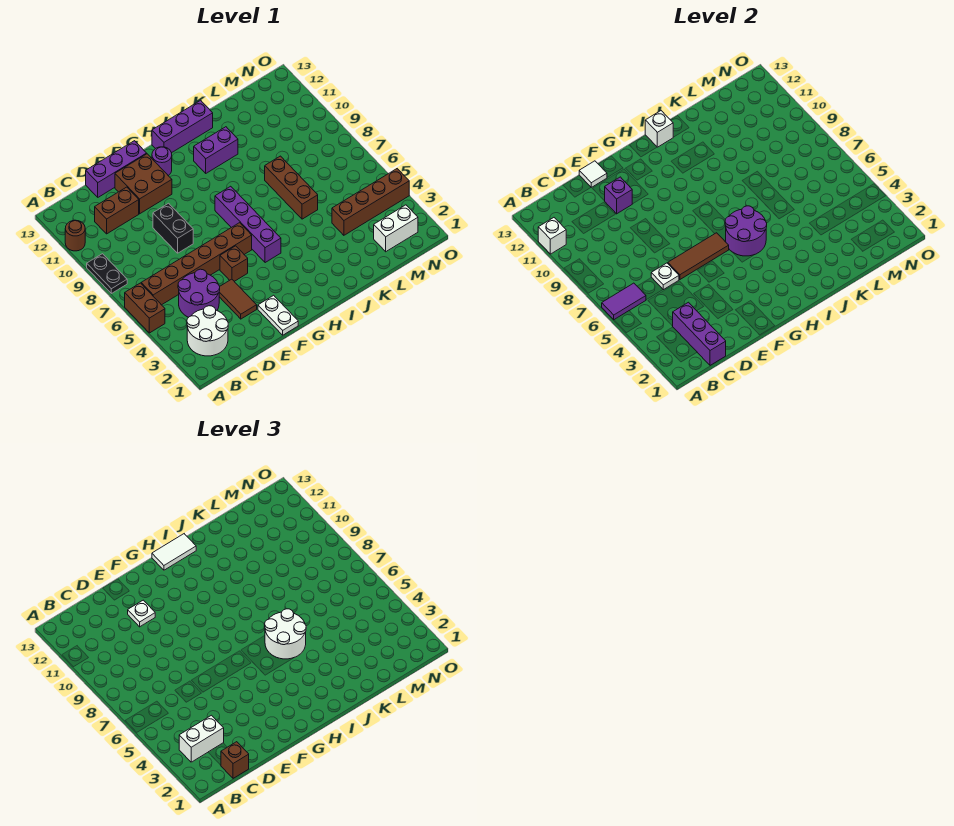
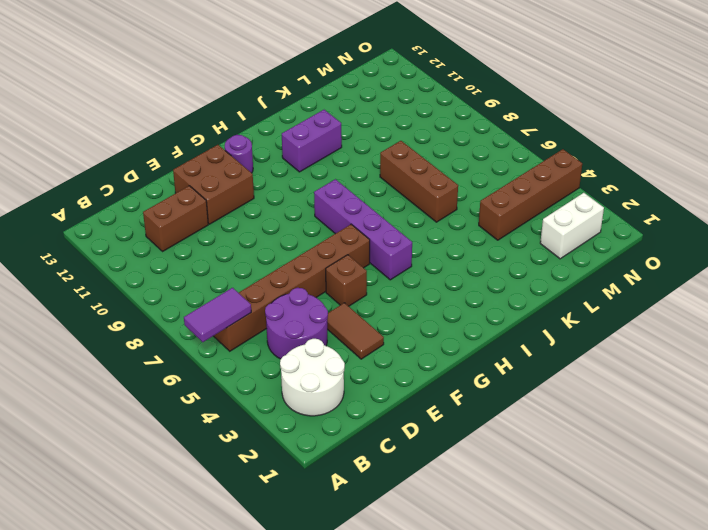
none -> brown brick A5:A6 level 1
none -> black plate A8:A9 level 1
none -> brown round brick A11 level 1
none -> purple brick D13:F13 level 1

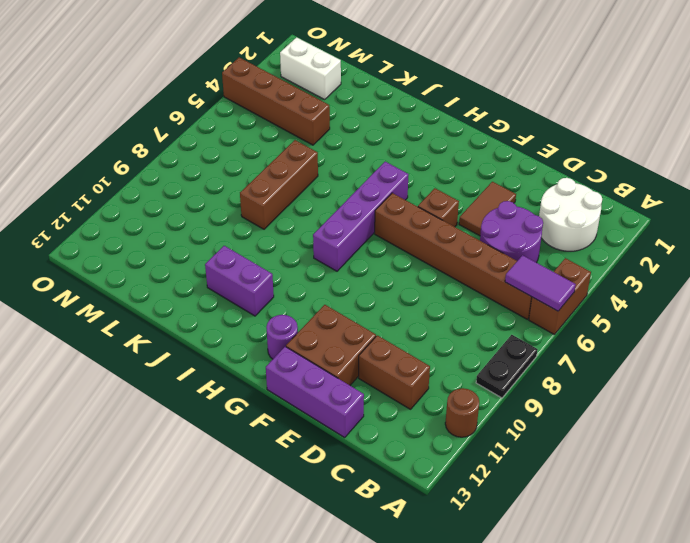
none -> black brick E8:E9 level 1
none -> white plate F1:F2 level 1
none -> purple brick H13:J13 level 1
none -> white brick A11 level 2

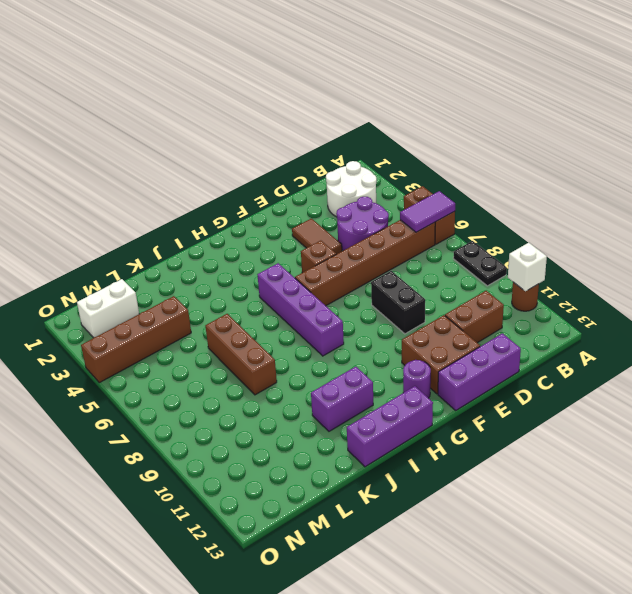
none -> white plate F1:F2 level 1
none -> purple brick C1:C3 level 2
none -> white plate D6 level 2
none -> brown tile E6:G6 level 2

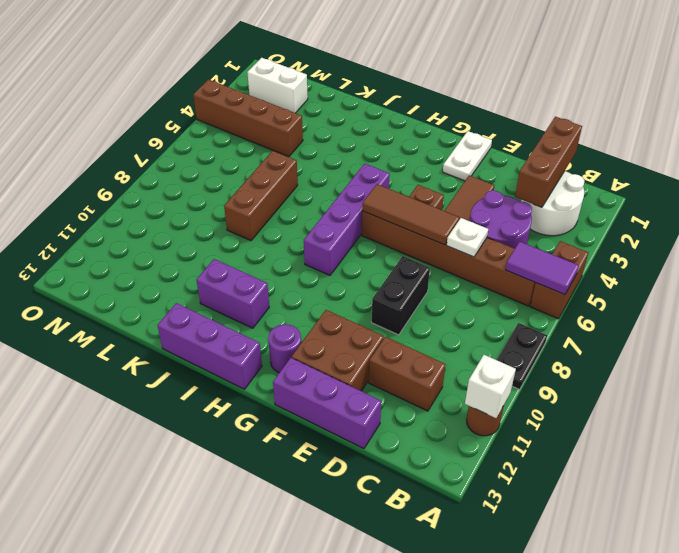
brown brick C1:C3 level 2 -> purple brick C1:C3 level 2
none -> purple brick E11 level 2
none -> white tile E13 level 2
none -> purple round brick H5:I6 level 2
none -> white brick I13 level 2

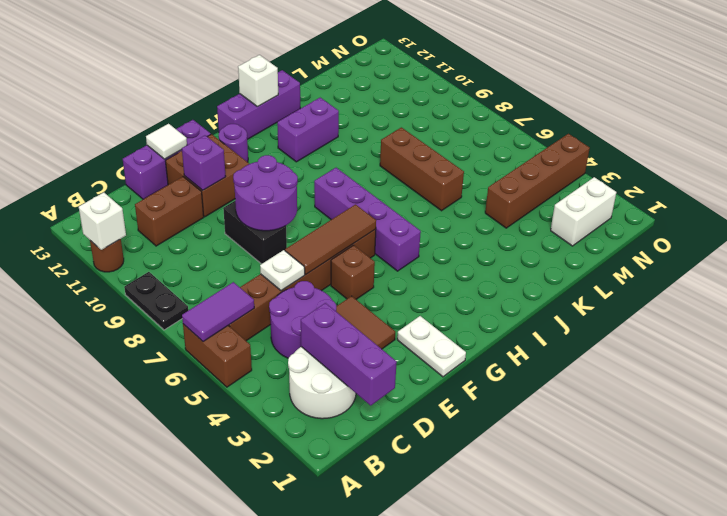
purple round brick E8:F9 level 2 -> purple round brick H5:I6 level 2
none -> white brick B3:C3 level 3
none -> brown brick C1 level 3
none -> white plate E11 level 3
none -> white tile H13:I13 level 3

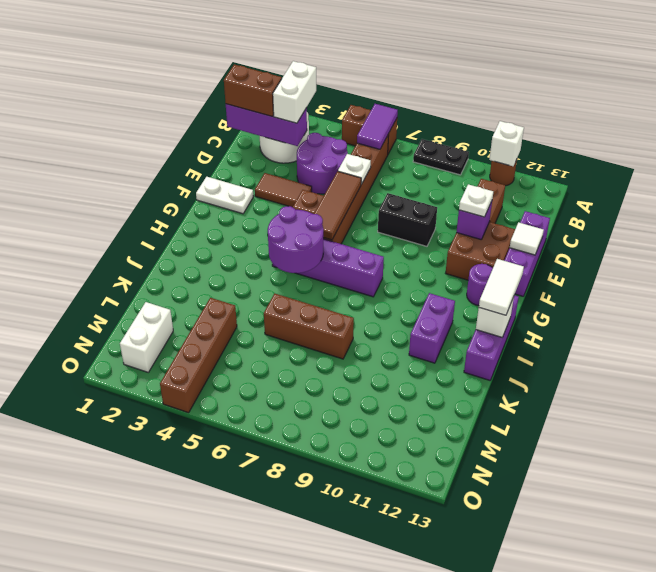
brown brick C1:C2 level 3 -> brown brick C1 level 3
none -> white round brick I5:J6 level 3

